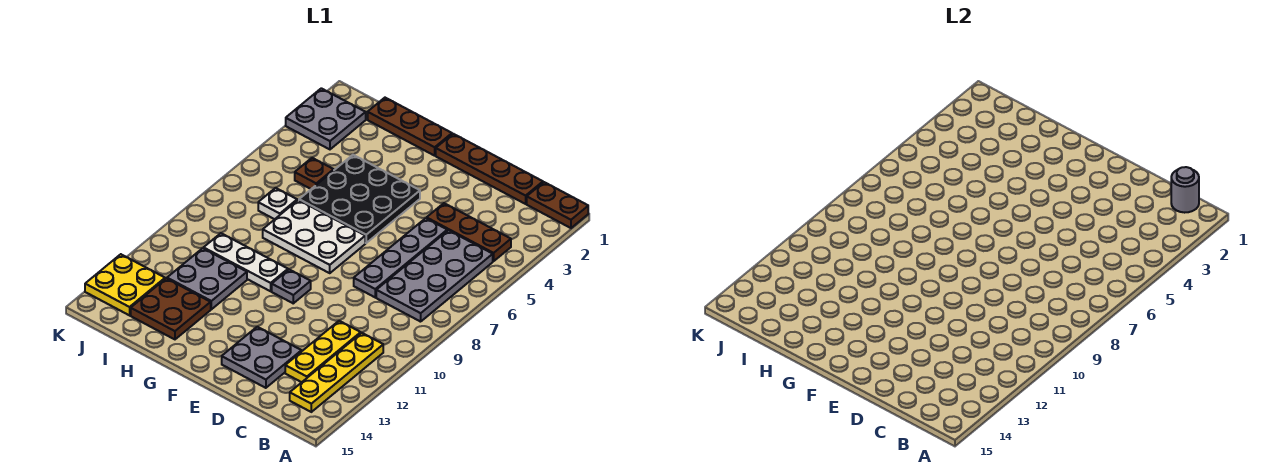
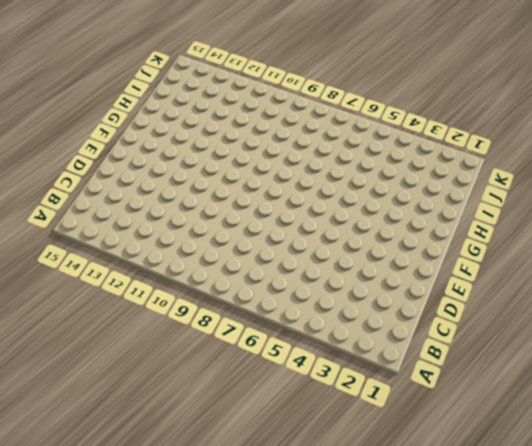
none -> brown plate A1:B1 level 1
none -> brown plate B4:D4 level 1
none -> grey plate B5:C8 level 1

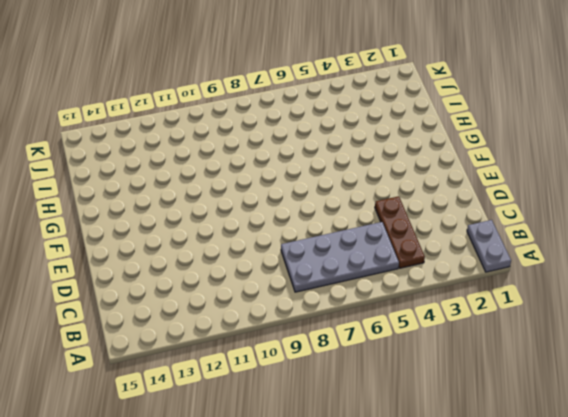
grey plate A1:B1 level 1 -> brown plate A1:B1 level 1
none -> yellow plate B11:B14 level 1
none -> brown plate C1:F1 level 1
none -> yellow plate C11:C13 level 1

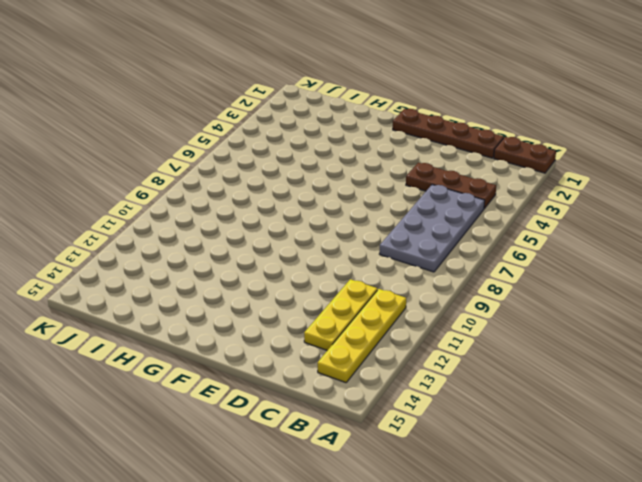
none -> grey plate D5:D8 level 1
none -> grey plate D13:E14 level 1
none -> black plate F4:H6 level 1

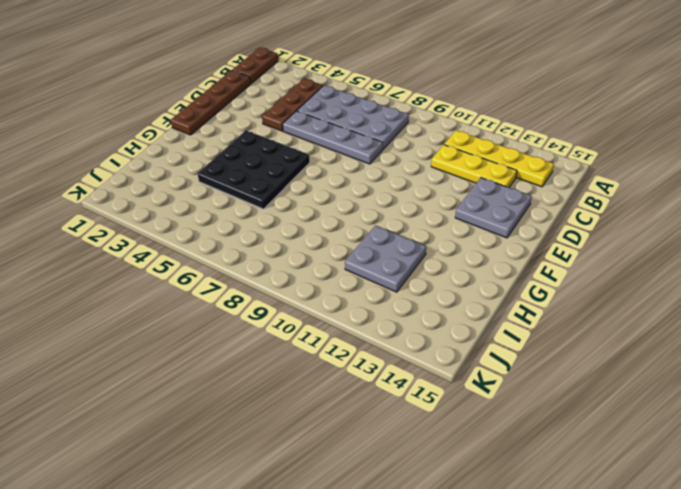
none -> white plate F7:H8 level 1
none -> grey plate F10 level 1
none -> brown plate G1:I1 level 1

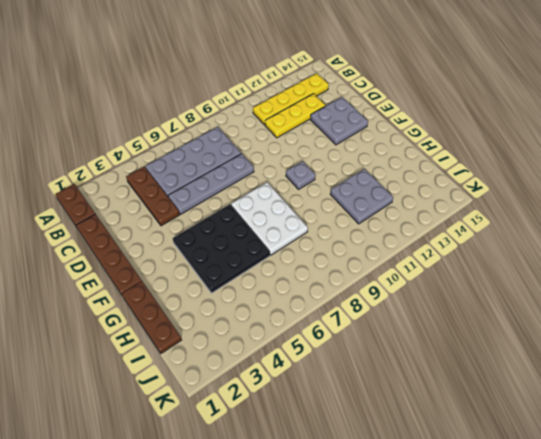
none -> white plate G10:I10 level 1
none -> brown plate H13:I14 level 1
none -> brown plate I5 level 1

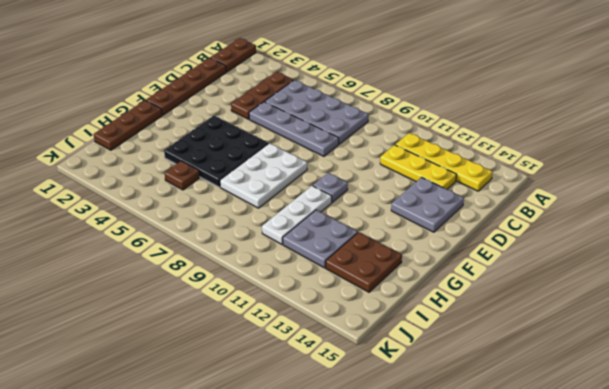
none -> white plate I7 level 1
none -> grey plate J2:K3 level 1
none -> yellow plate J13:K14 level 1

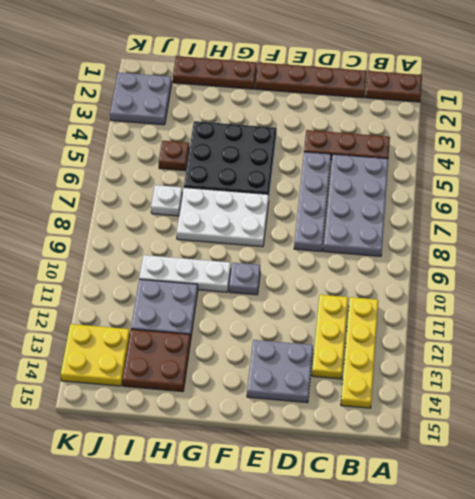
none -> grey round brick B1 level 2

